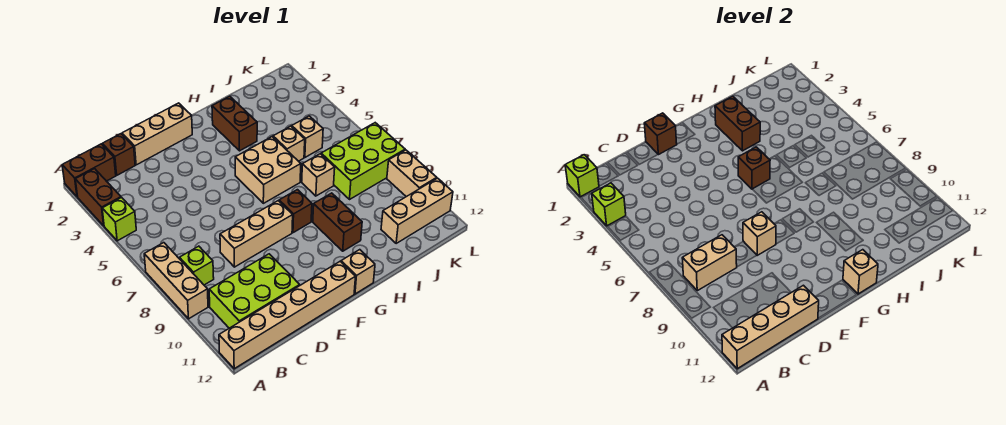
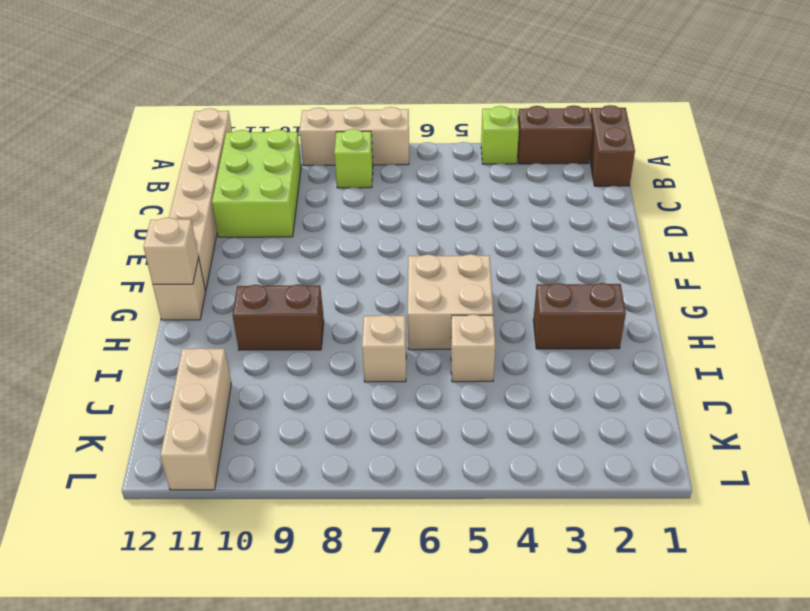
none -> brown brick C1 level 1
none -> tan brick D1:F1 level 1
none -> tan brick D8:F8 level 1
none -> brown brick G8 level 1

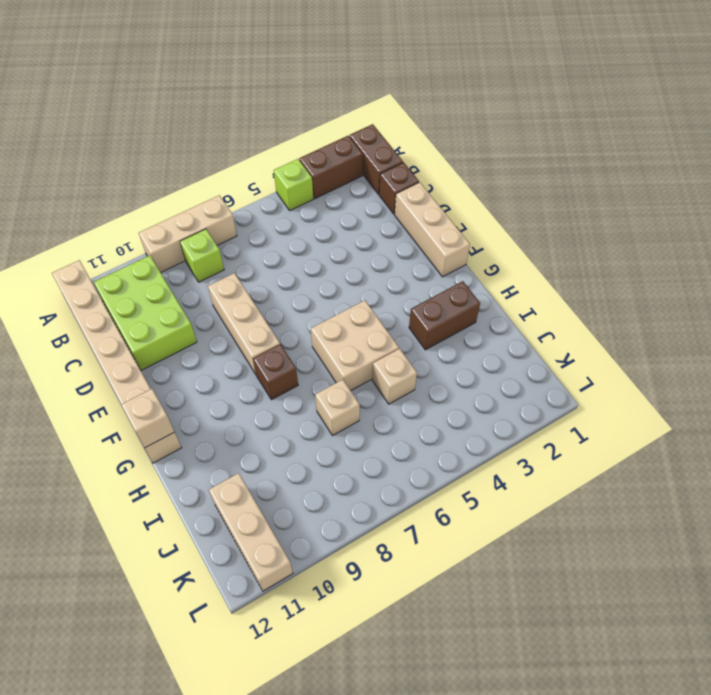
none -> brown brick H9:H10 level 1
none -> tan brick J5 level 1
none -> lime brick J7:L8 level 1
none -> tan brick L9:L10 level 1

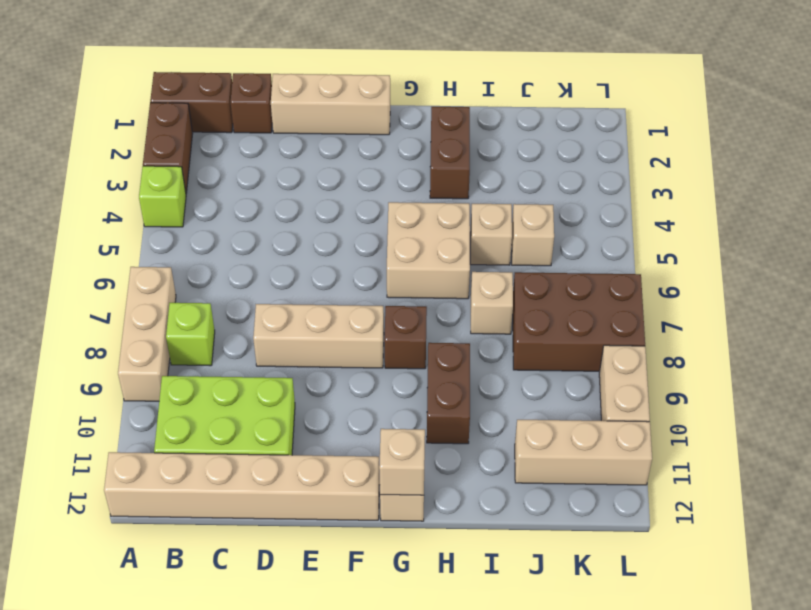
brown brick J7:L8 level 1 -> lime brick J7:L8 level 1
none -> lime brick A1 level 2
none -> lime brick A3 level 2
none -> tan brick A12:D12 level 2
none -> tan brick B8:C8 level 2

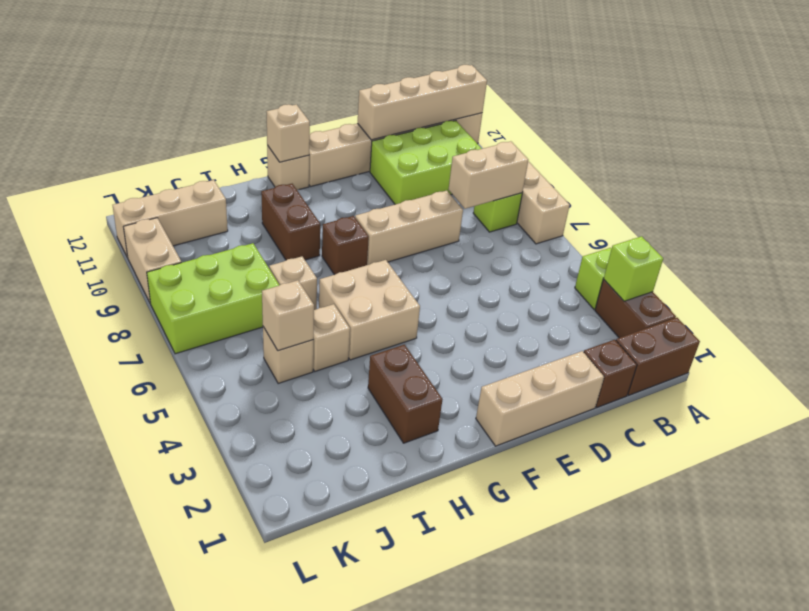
tan brick J5 level 2 -> tan brick E8 level 2
none -> lime brick A1 level 2
none -> brown brick E1 level 2
none -> brown brick G5 level 2
none -> brown brick H2:H3 level 2

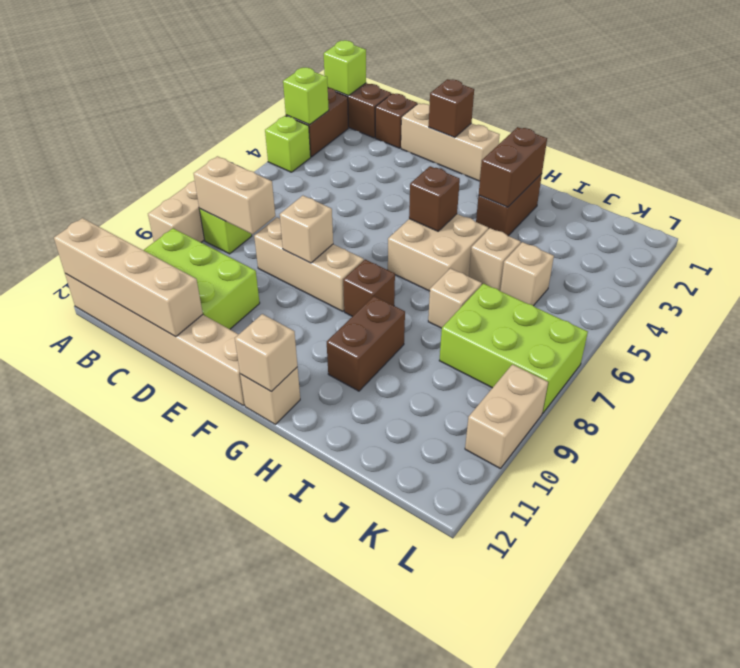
none -> tan brick J11:L11 level 1

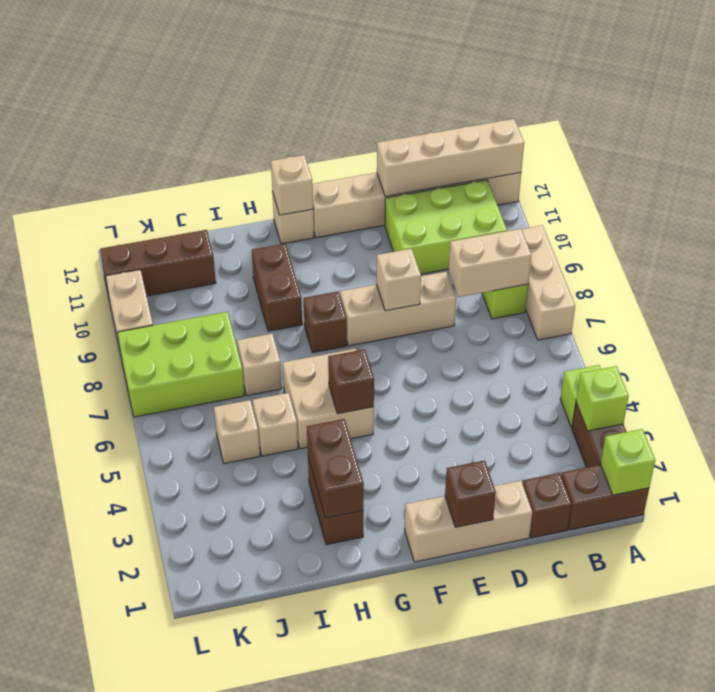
brown brick J11:L11 level 1 -> tan brick J11:L11 level 1

